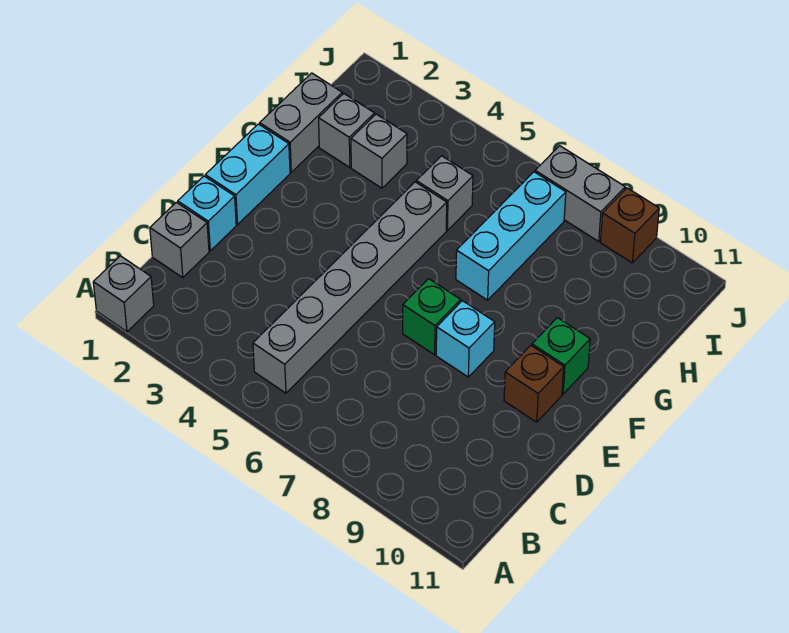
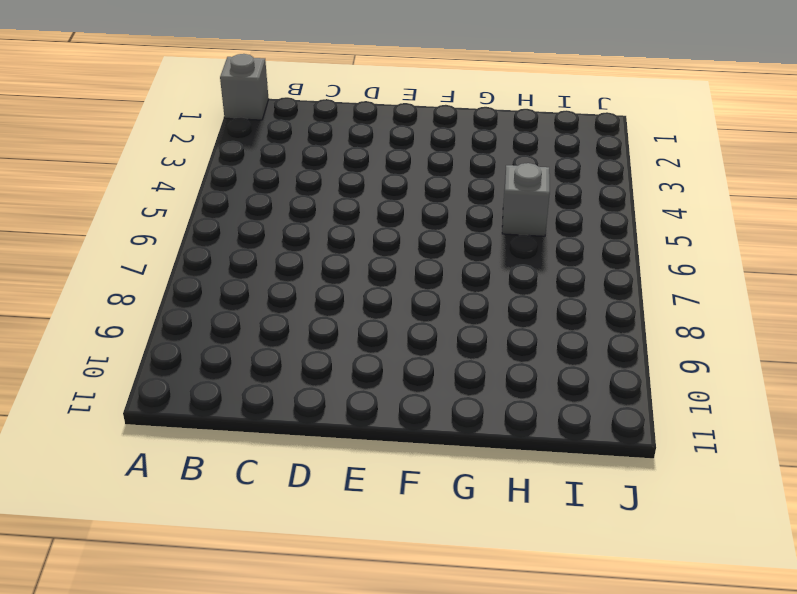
none -> grey brick B5:G5 level 1
none -> grey brick C1 level 1
none -> cyan brick D1 level 1

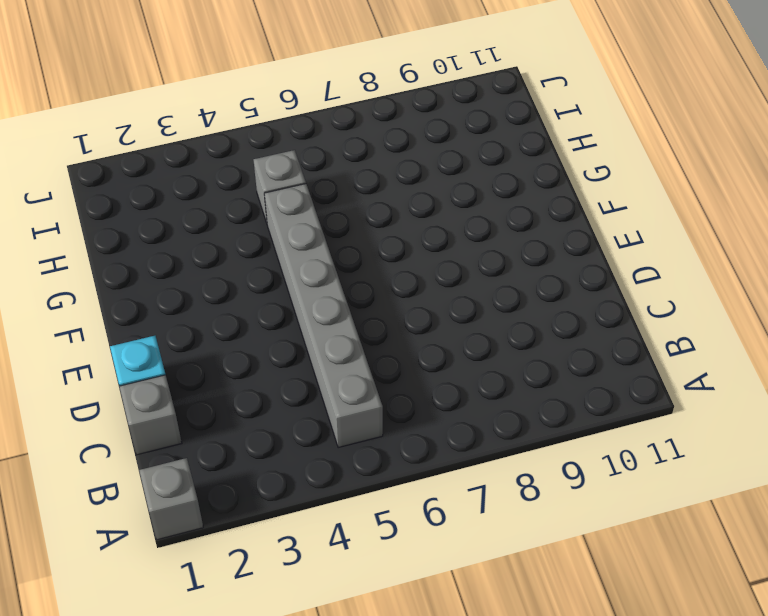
none -> cyan brick E1:F1 level 1
none -> green brick E7 level 1
none -> cyan brick E8 level 1

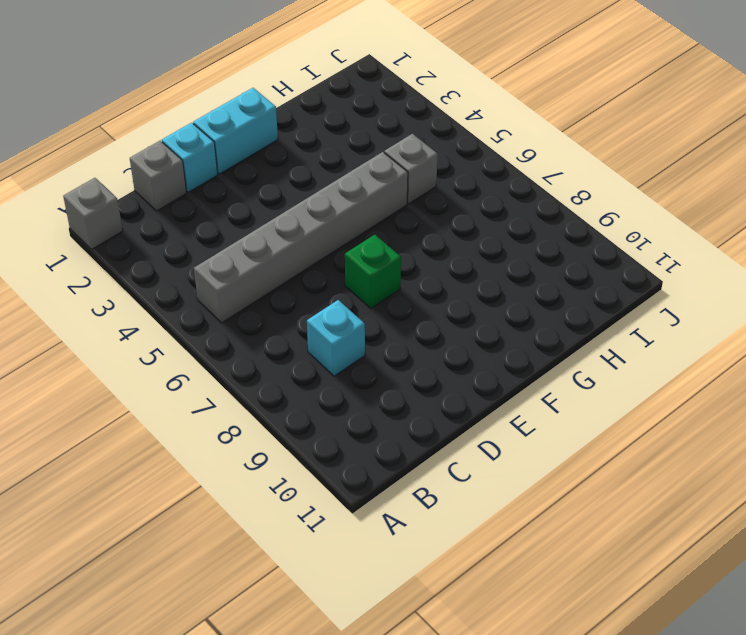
cyan brick C8 level 1 -> cyan brick E8 level 1
none -> brown brick E10 level 1
none -> green brick F10 level 1
none -> grey brick G1:H1 level 1

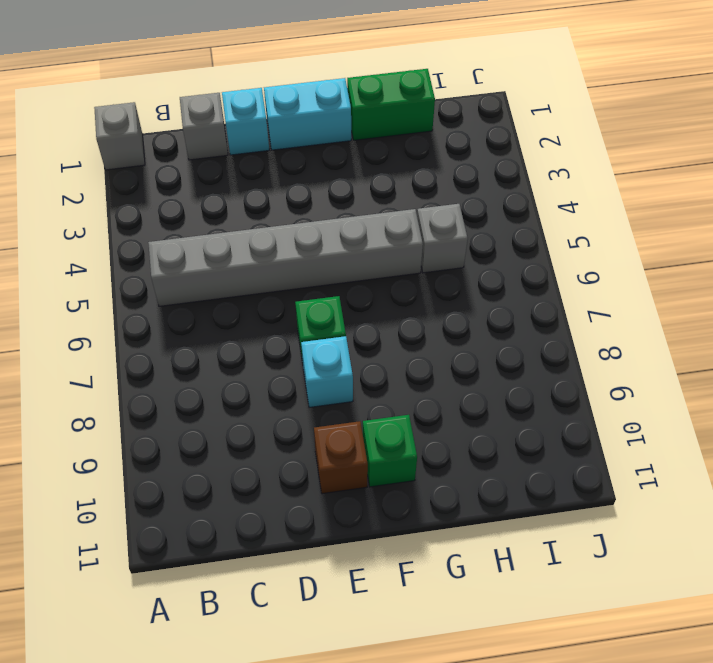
green brick G1:H1 level 1 -> grey brick G1:H1 level 1
none -> cyan brick G7:I7 level 1
none -> grey brick H2 level 1
none -> grey brick H3 level 1

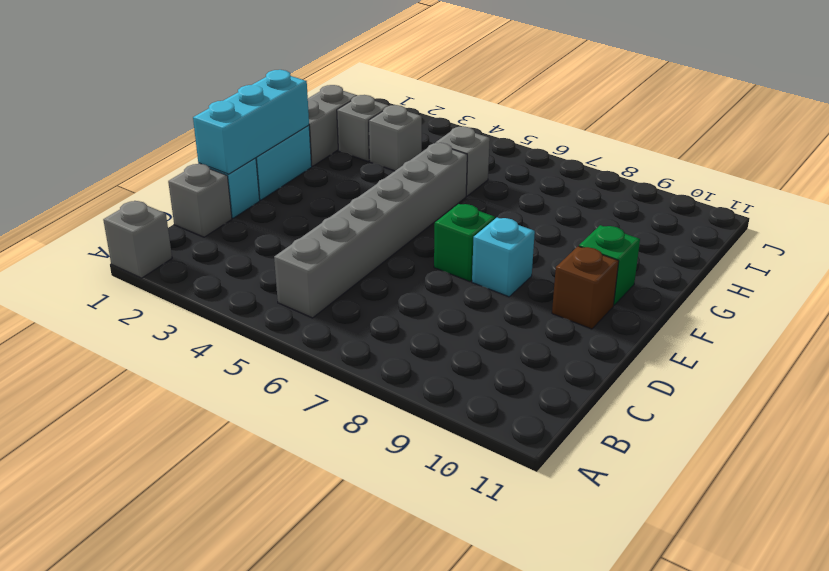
cyan brick D1:F1 level 2 -> cyan brick G7:I7 level 1
none -> grey brick J7:J8 level 1
none -> brown brick J9 level 1

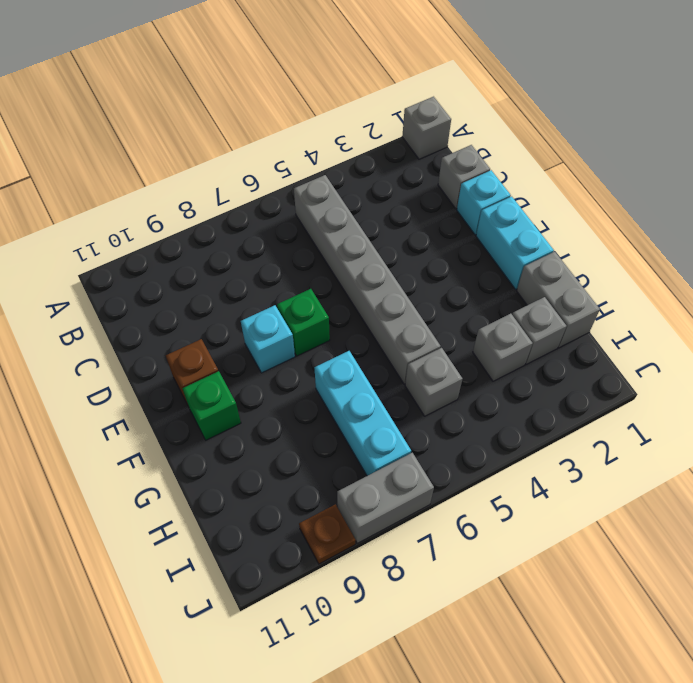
brown plate J9 level 1 -> brown brick J9 level 1

